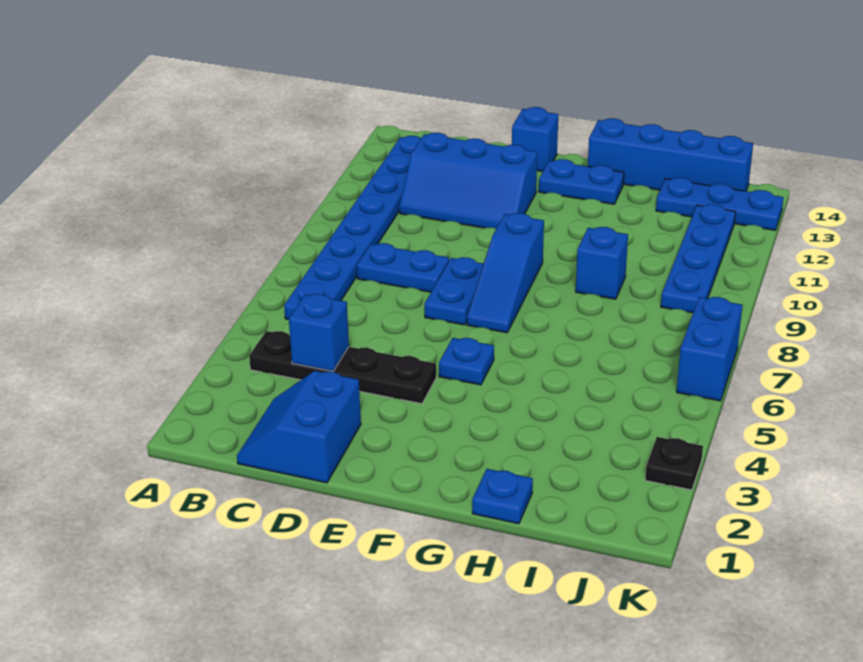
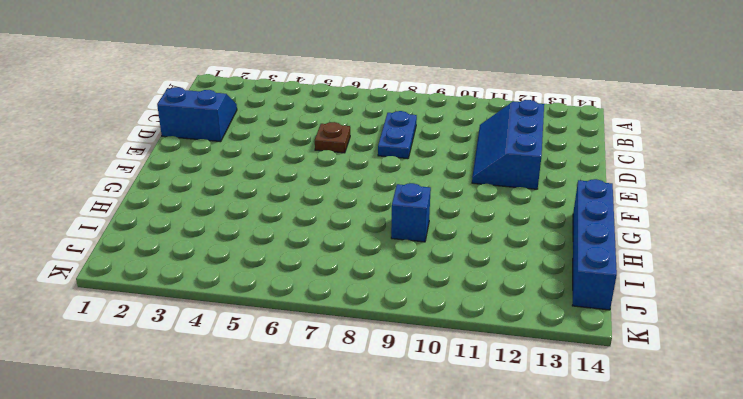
brown plate D6 level 1 -> none
none -> black plate B4:E4 level 1
none -> blue plate B6:B13 level 1
none -> blue plate E7:E8 level 1

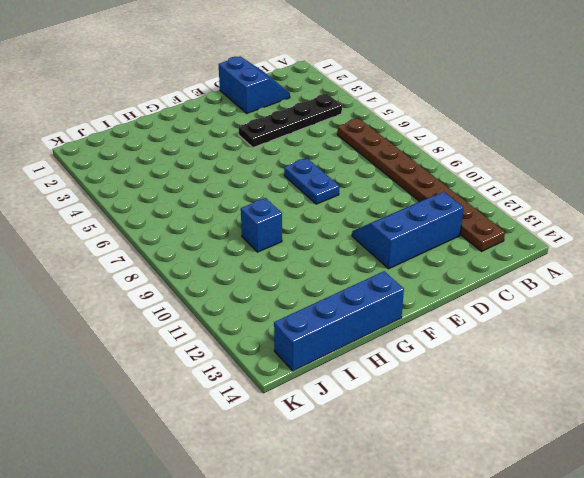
brown plate B6:B13 level 1 -> blue plate B6:B13 level 1
none -> blue plate C8:D8 level 1
none -> blue brick E14 level 1
none -> blue plate F5 level 1

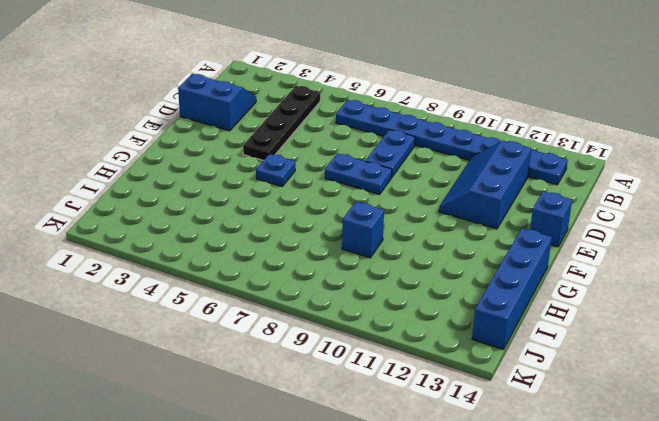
none -> blue slope F7:F9 level 1 top 9
none -> blue plate F13:G13 level 1
none -> blue plate H1 level 1

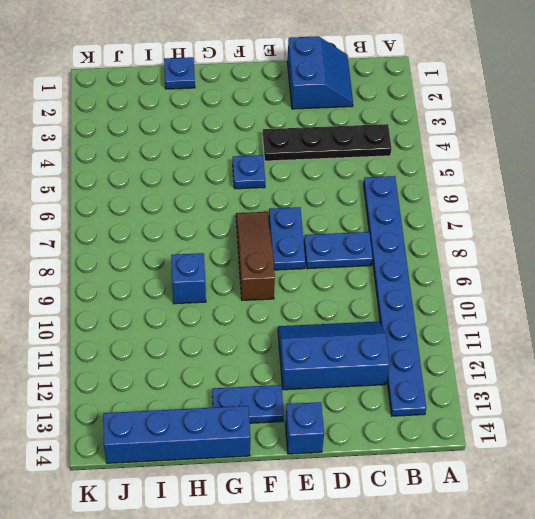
brown slope F7:F9 level 1 top 9 -> blue slope F7:F9 level 1 top 9
none -> blue plate I13:K13 level 1
none -> blue plate J9:J12 level 1
none -> black plate K3 level 1

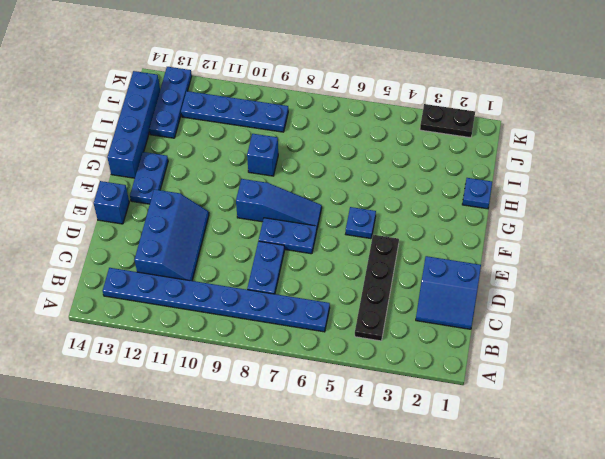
black plate K2:K3 level 1 -> black plate K3 level 1
none -> blue brick K6:K7 level 1
none -> blue brick C4 level 2

